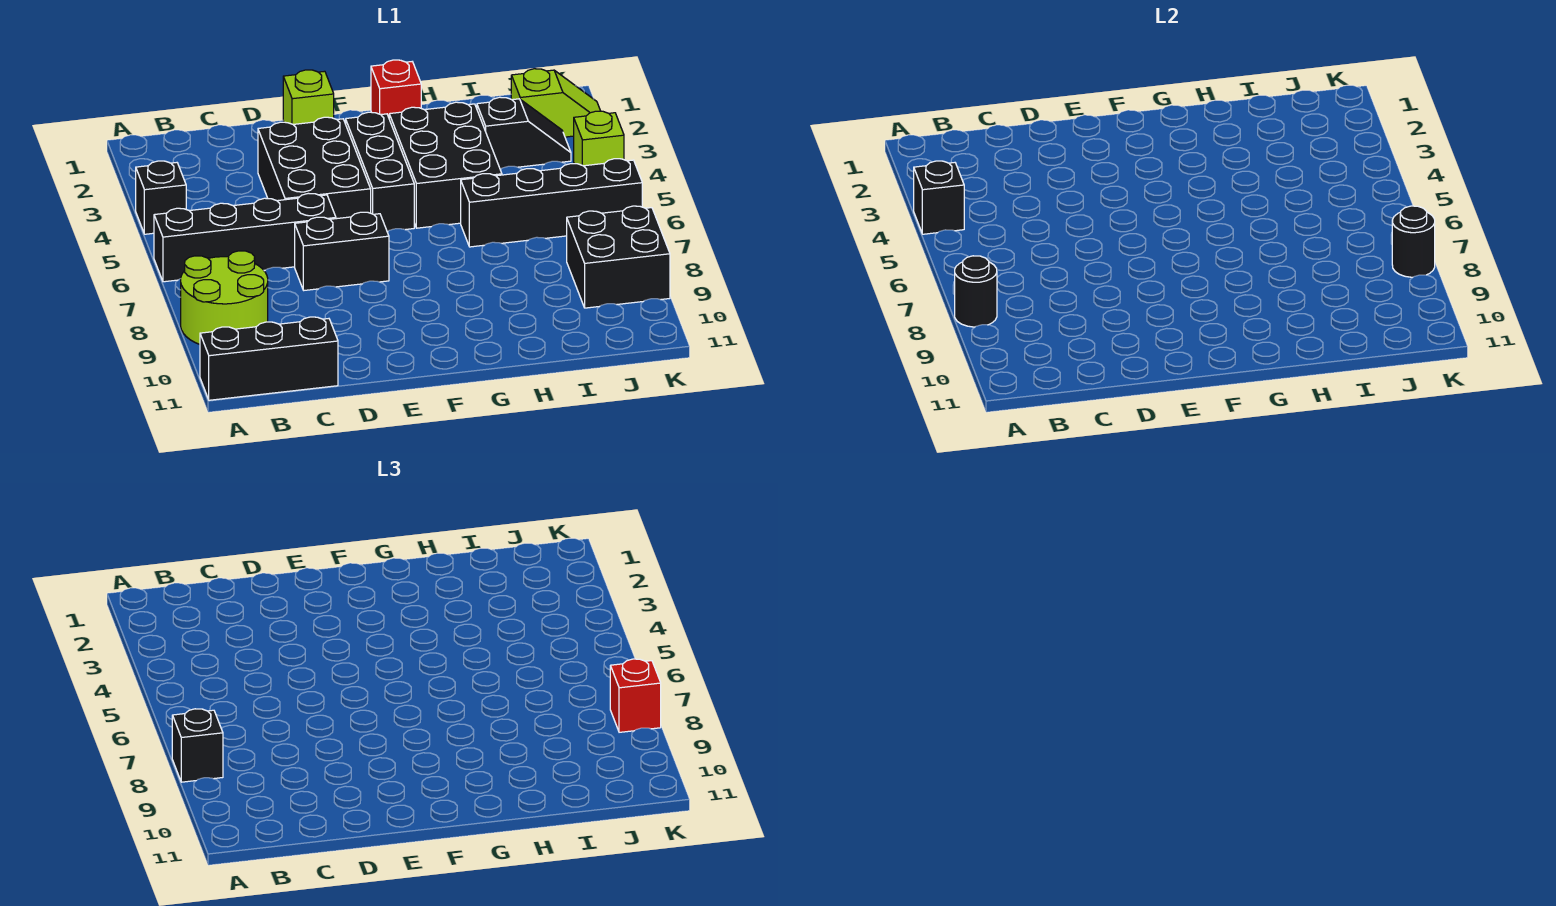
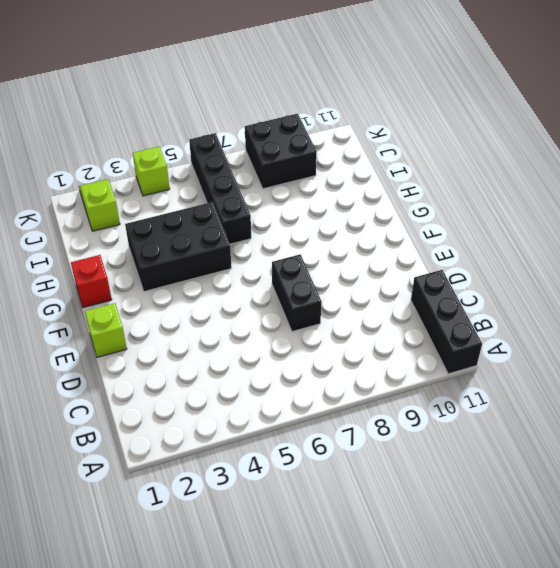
none -> black brick A4 level 1
none -> black brick A6:D6 level 1
none -> lime round brick A8:B9 level 1

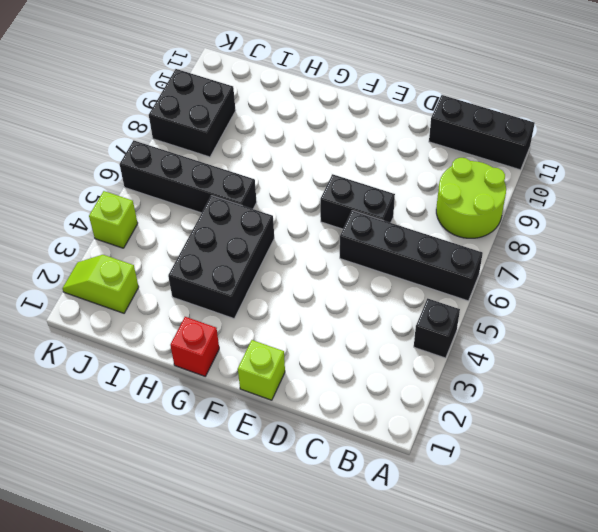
none -> black brick D3:E5 level 1
none -> black brick F3:F5 level 1
none -> black slope I3:J3 level 1 top I

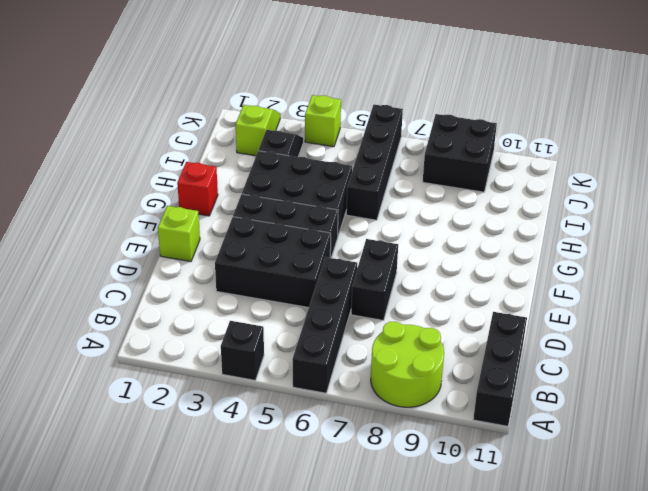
none -> black brick A4 level 2
none -> black round brick A8 level 2
none -> black round brick K8 level 2

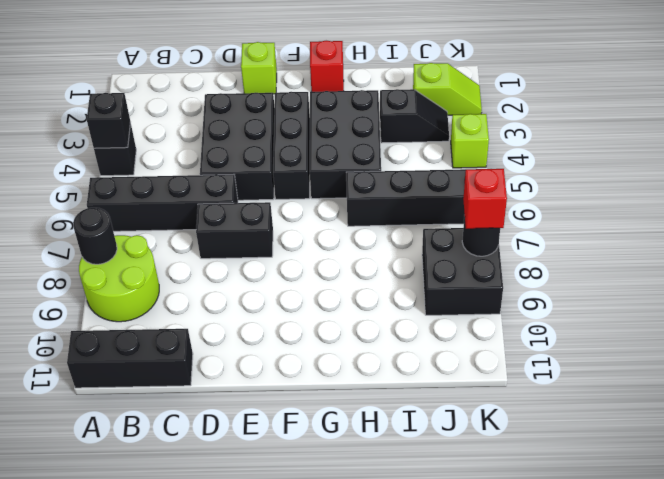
none -> black brick A8 level 3

